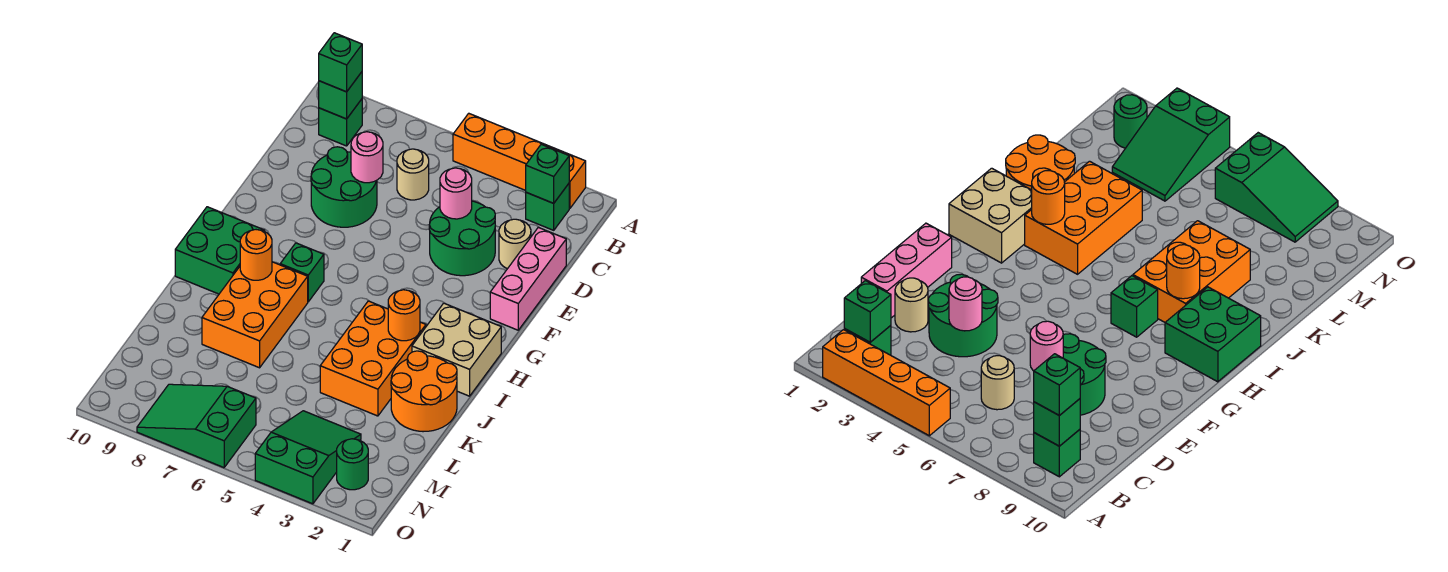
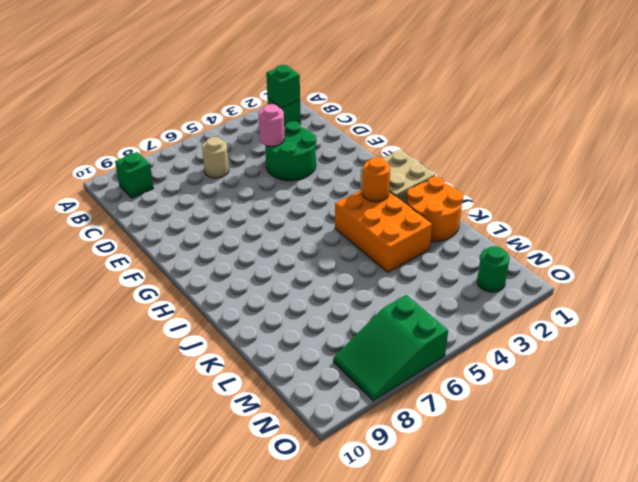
none -> orange brick A2:A5 level 1
none -> pink brick D1:F1 level 1
none -> tan round brick D2 level 1

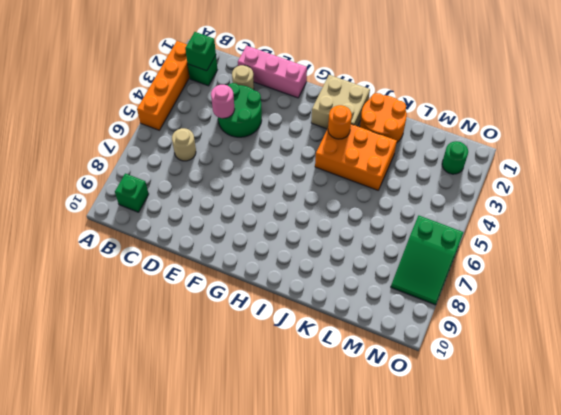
none -> green round brick D7:E8 level 1
none -> green brick H7 level 1
none -> green brick H9:I10 level 1

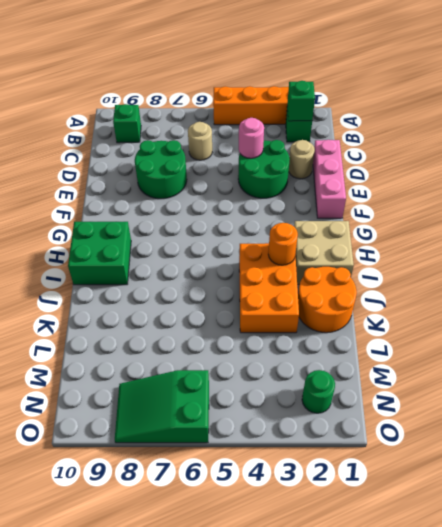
none -> green brick H7 level 1
none -> orange brick I7:K8 level 1
none -> green slope M3:O4 level 1 top O

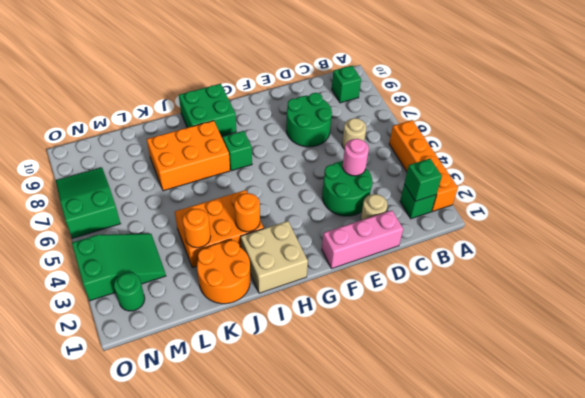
orange round brick K3 level 2 -> orange round brick I8 level 2
none -> green brick B9 level 2
none -> pink round brick D7 level 2
none -> green brick B9 level 3

